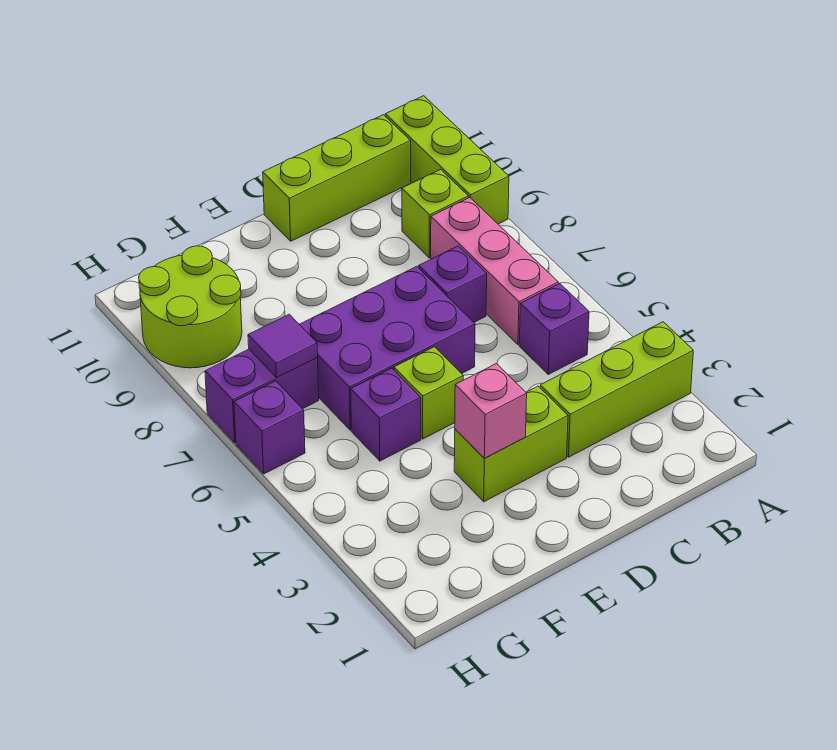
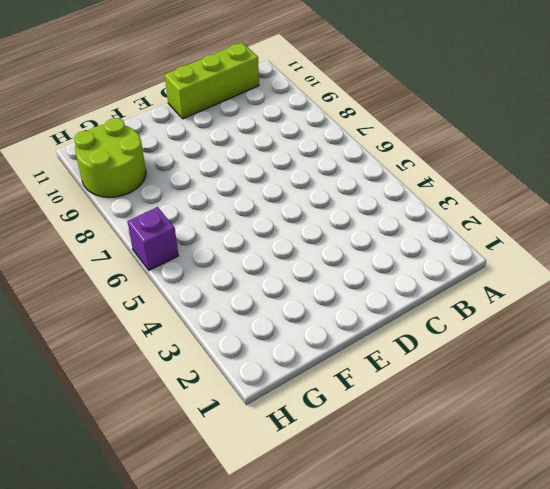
none -> lime brick A3:C3 level 1
none -> lime brick A9:A11 level 1
none -> purple brick B5 level 1

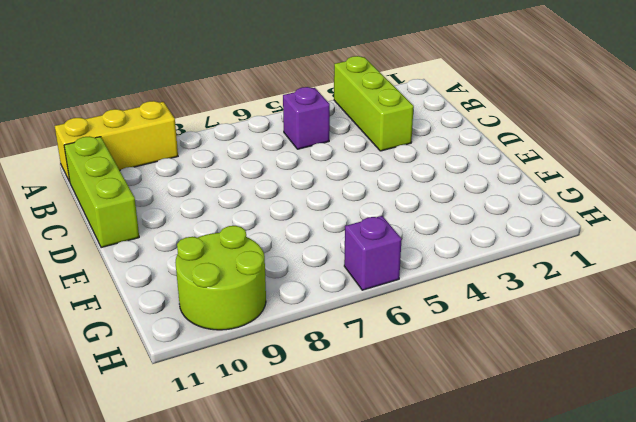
yellow brick A9:A11 level 1 -> lime brick A9:A11 level 1
none -> pink brick B6:B8 level 1
none -> lime brick B9 level 1
none -> purple brick C7 level 1

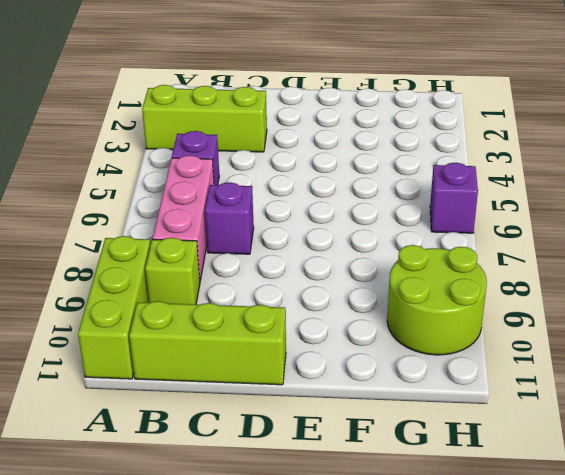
none -> lime brick D3:E3 level 1
none -> purple brick D6:F7 level 1
none -> lime brick E5 level 1

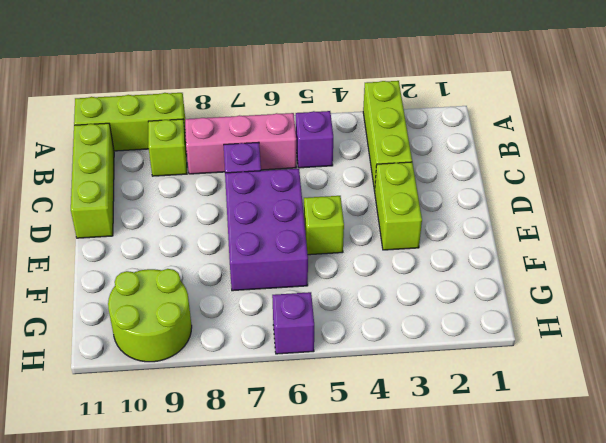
none -> purple brick F5 level 1
none -> purple brick G7:H7 level 1
none -> pink brick E3 level 2

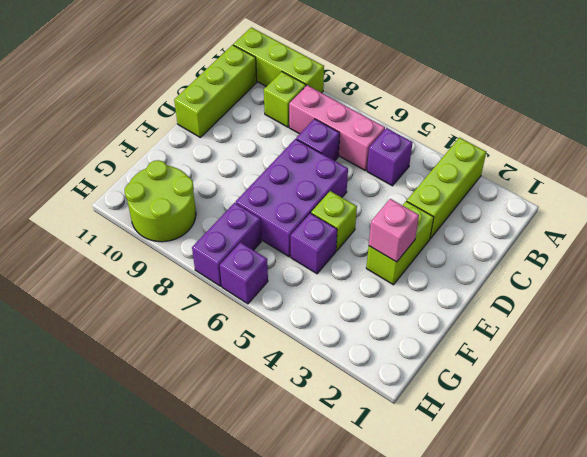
none -> purple tile G7 level 2

